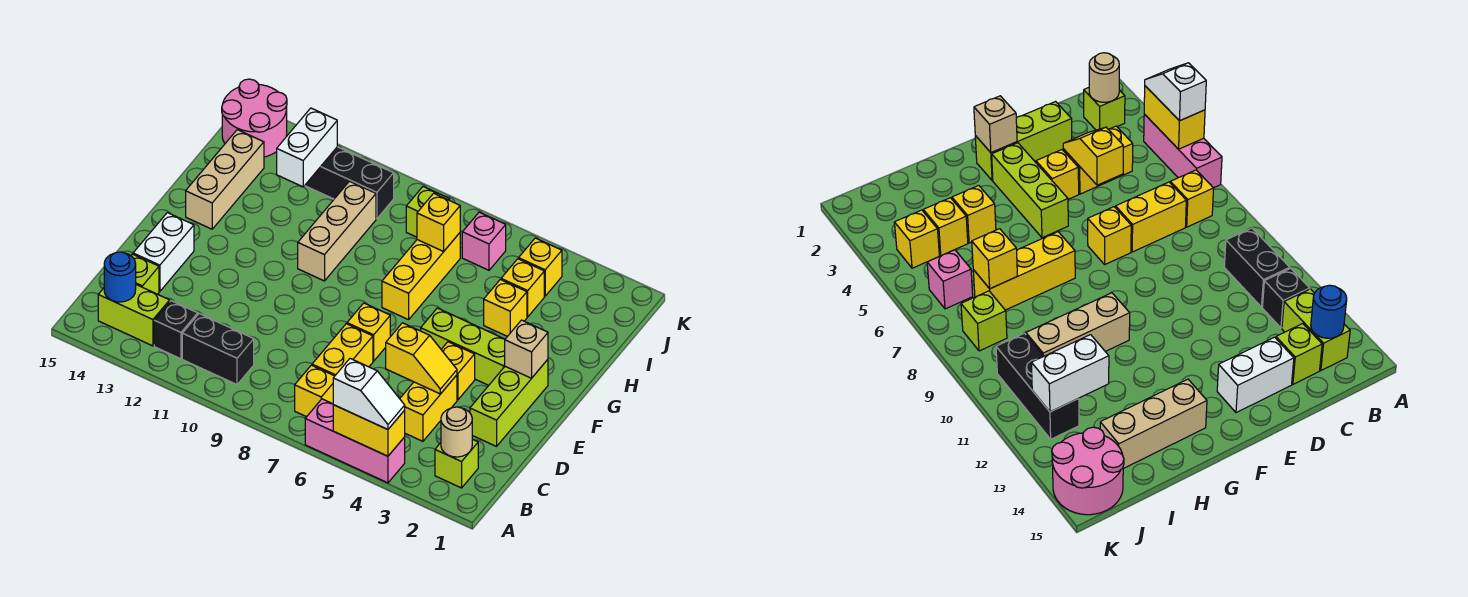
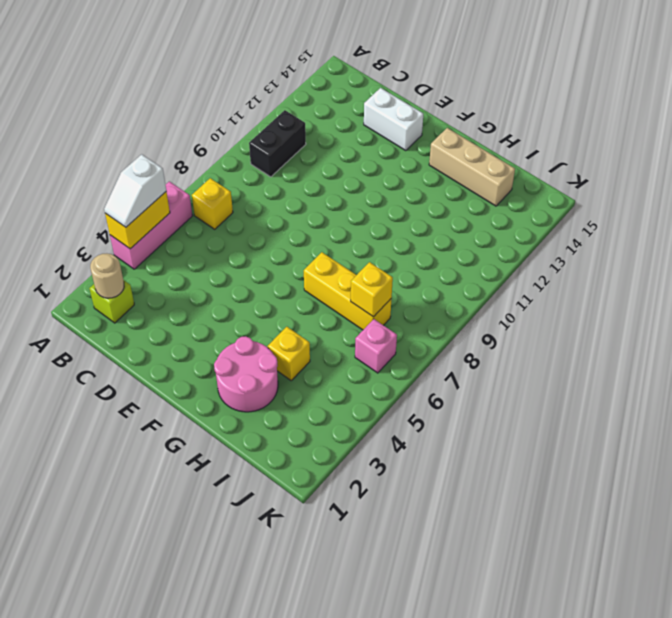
pink round brick G2:H3 level 1 -> pink round brick J14:K15 level 1
none -> black brick B12 level 1
none -> lime brick B13:B14 level 1
none -> yellow brick C4:D4 level 1
none -> yellow brick C7:D7 level 1

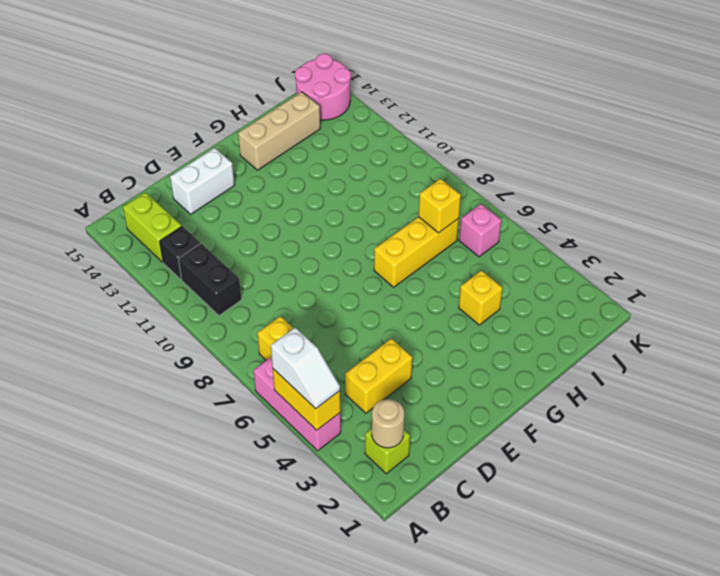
none -> yellow brick C7:D7 level 1
none -> lime brick C14 level 1
none -> lime brick D2:F2 level 1
none -> yellow brick E4 level 1

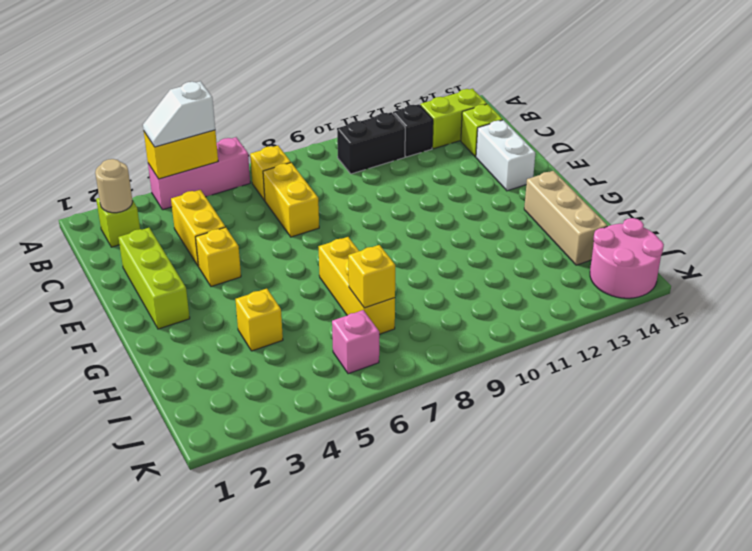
none -> yellow brick E7 level 1
none -> lime brick F3:F5 level 1
none -> tan brick G10:I10 level 1
none -> yellow brick I4 level 1

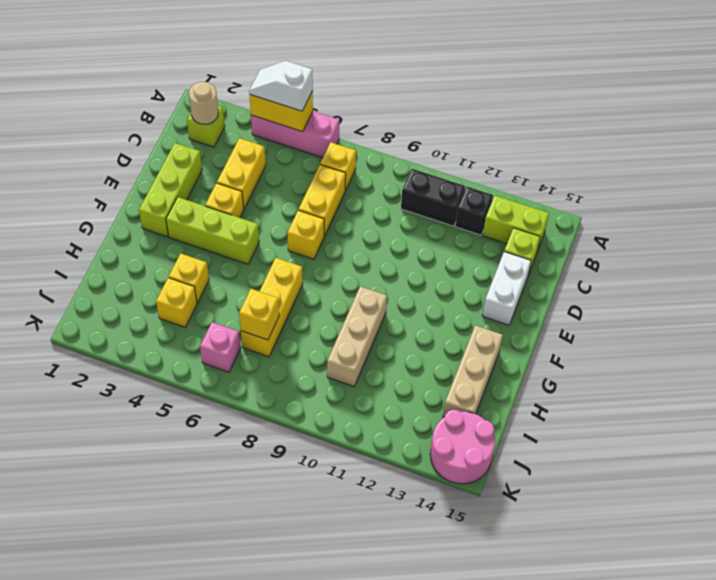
none -> yellow brick J4 level 1
none -> lime brick J8 level 1
none -> black brick J10:J12 level 1
none -> blue round brick B14 level 2

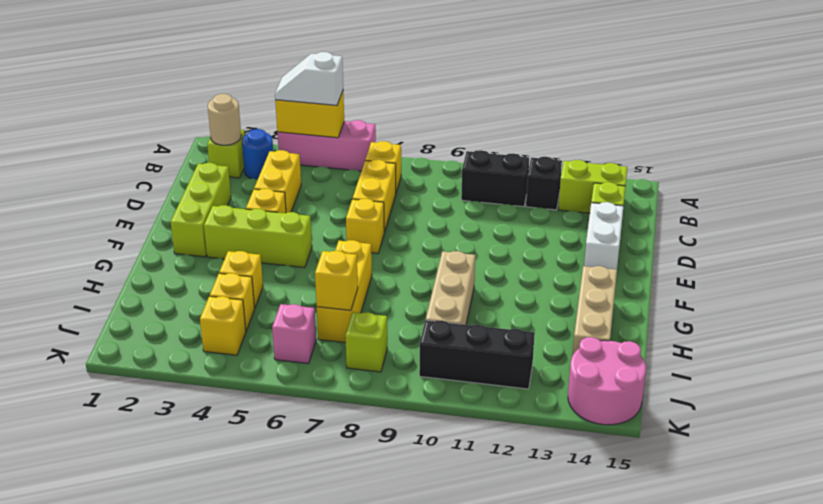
blue round brick B3 level 1 -> blue round brick B14 level 2
none -> yellow slope D4:D5 level 2 top 5
none -> tan brick F2 level 2
none -> white brick I12:J12 level 2

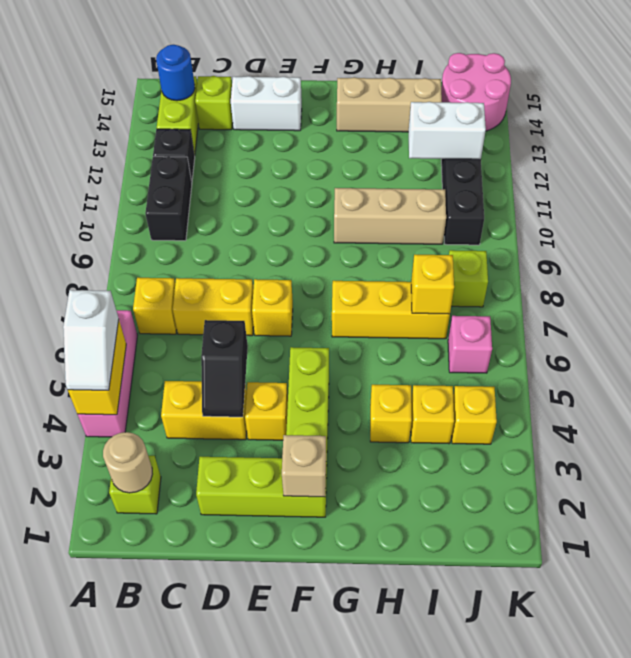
black slope D4:D5 level 2 top 5 -> yellow slope D4:D5 level 2 top 5

